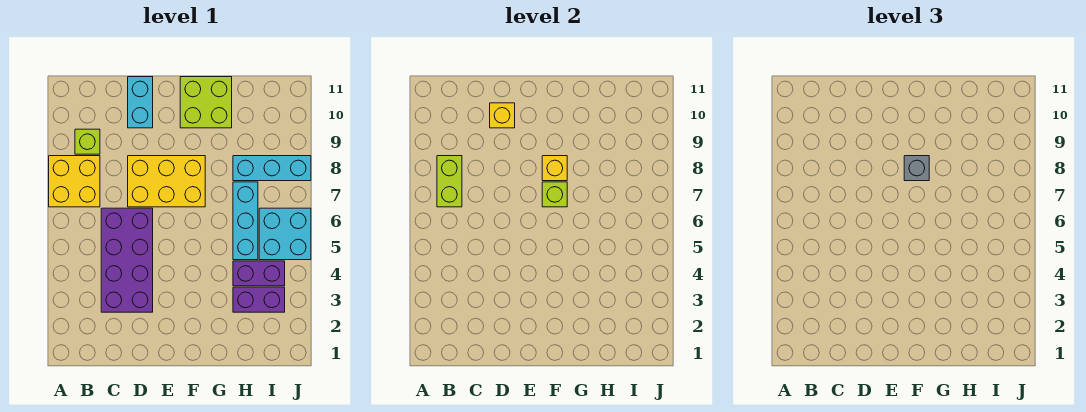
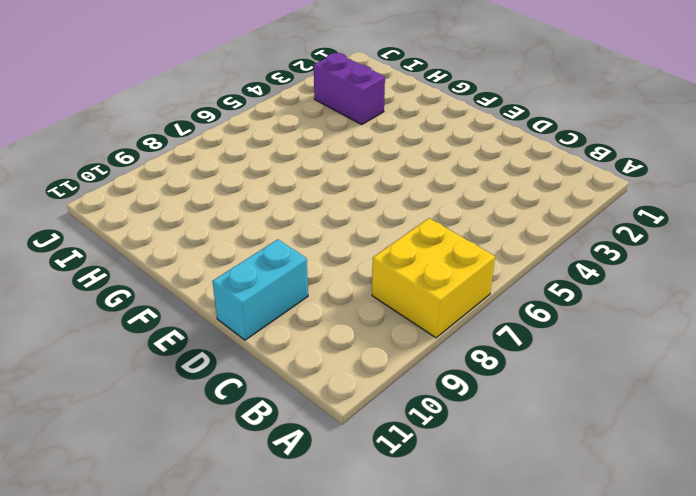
none -> lime brick B9 level 1
none -> purple brick C3:D6 level 1
none -> yellow brick D7:F8 level 1

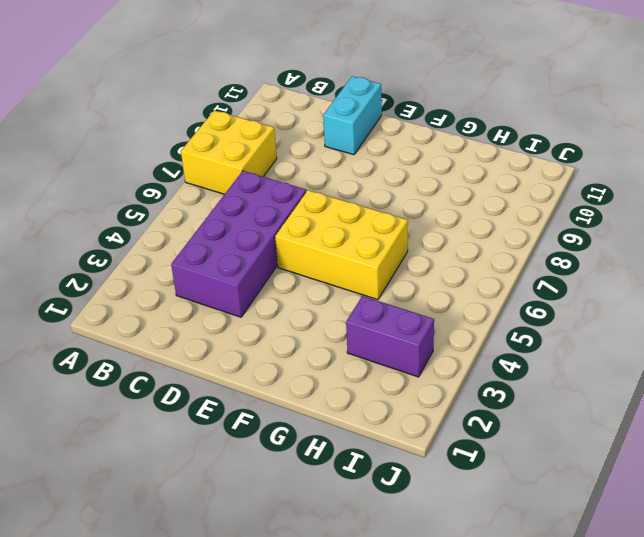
yellow brick E5:G6 level 1 -> yellow brick D7:F8 level 1
none -> lime brick B9 level 1
none -> lime brick F10:G11 level 1
none -> purple brick H4:I4 level 1

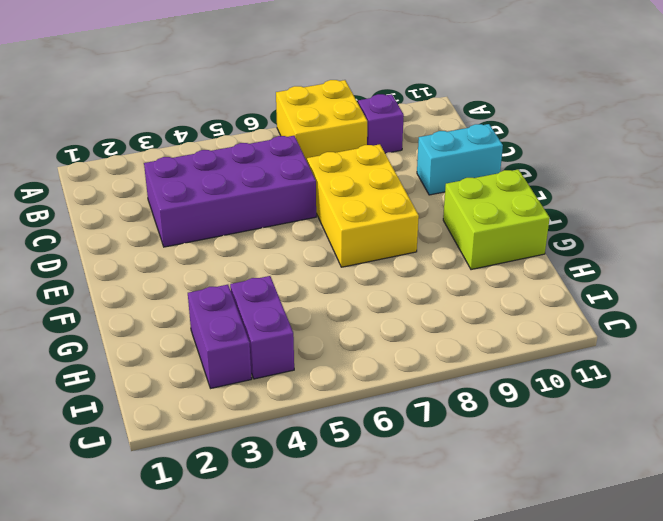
purple brick B9 level 1 -> lime brick B9 level 1
none -> cyan brick H5:H7 level 1
none -> cyan brick H8:J8 level 1
none -> cyan brick I5:J6 level 1

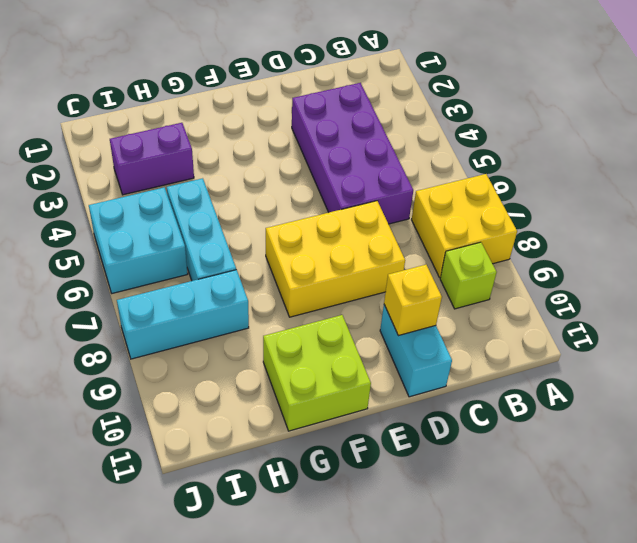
none -> purple brick H4:I4 level 1
none -> lime brick B7:B8 level 2
none -> lime brick F7 level 2

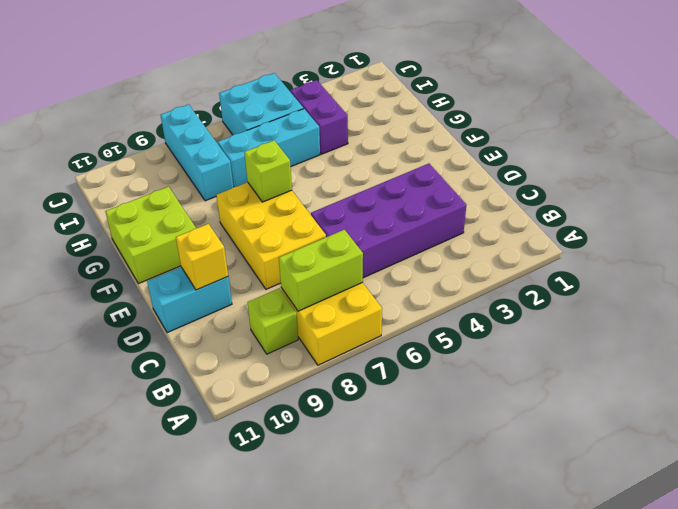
none -> purple brick H3:I3 level 1
none -> yellow brick F8 level 2
none -> grey brick F8 level 3

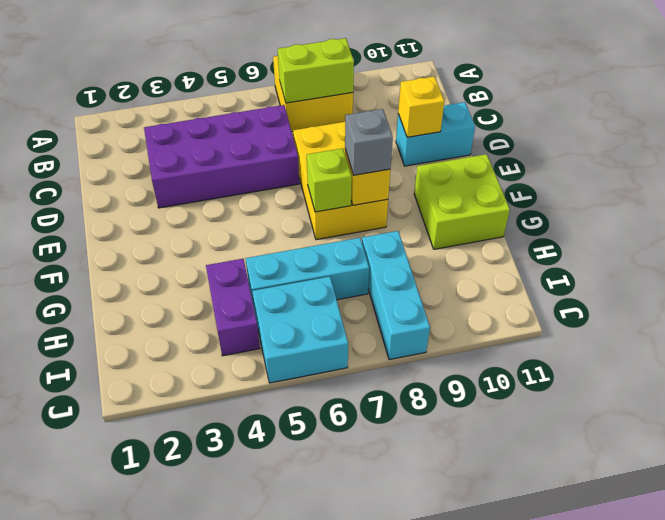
none -> lime brick B9 level 1
none -> purple brick H3:I3 level 1

